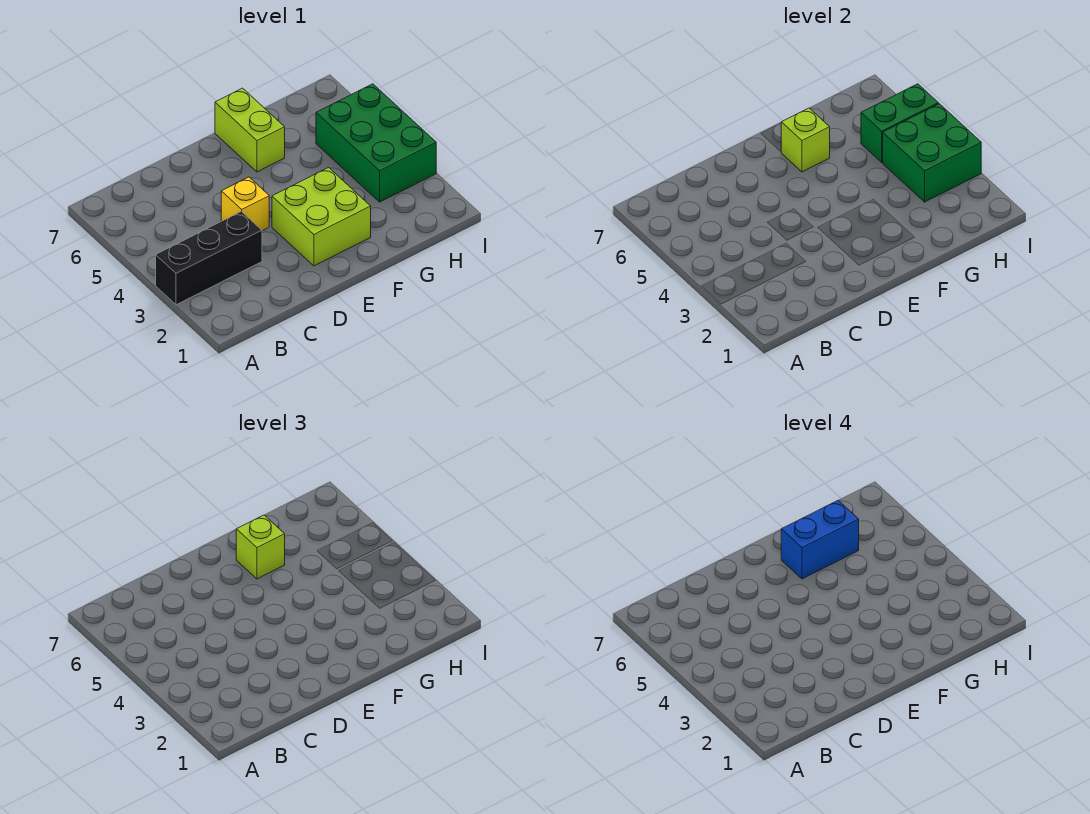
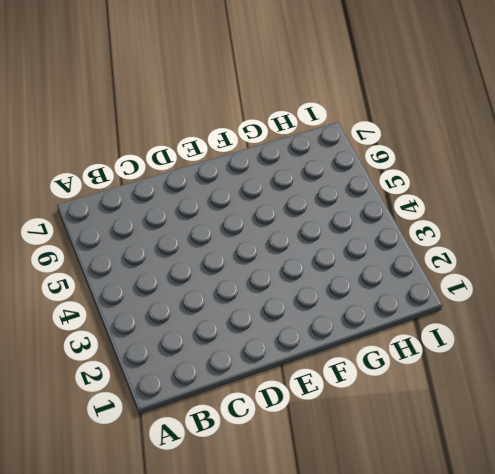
none -> black brick A3:C3 level 1
none -> yellow brick D4 level 1

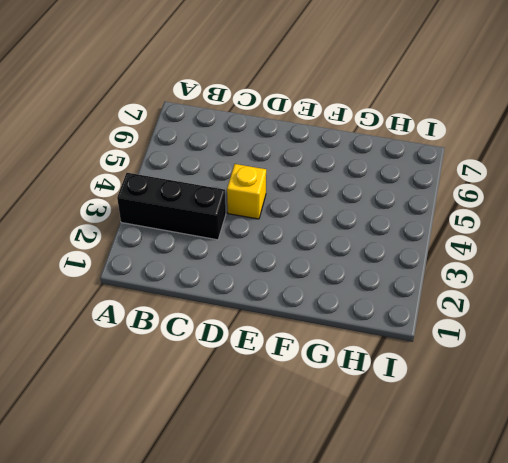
none -> lime brick E2:F3 level 1
none -> lime brick F6:F7 level 1

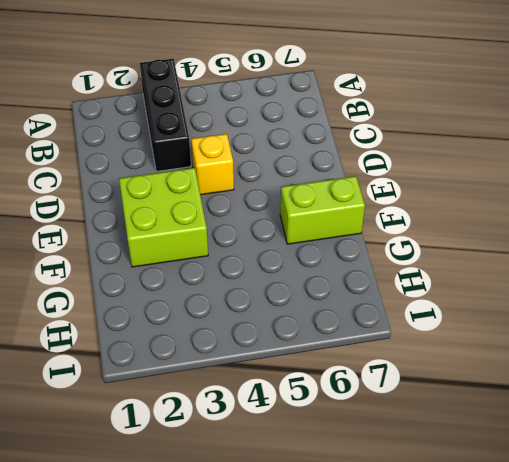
none -> green brick H3:I5 level 1
none -> lime brick F6 level 2

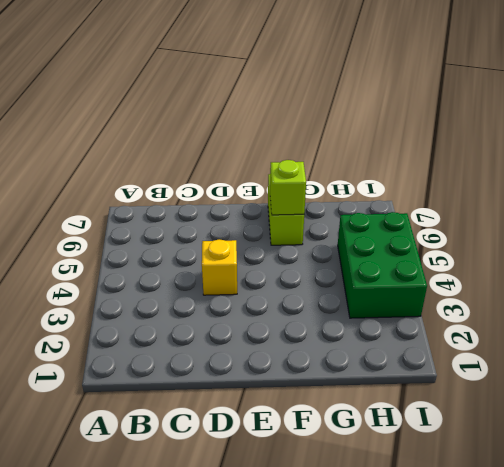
none -> black brick A3:C3 level 1
none -> lime brick E2:F3 level 1

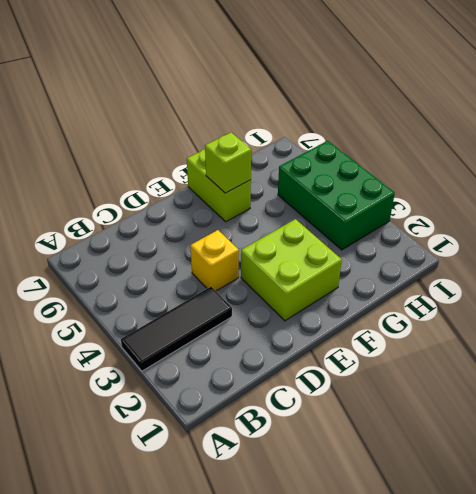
black tile A3:C3 level 1 -> black brick A3:C3 level 1
none -> green brick H3:I4 level 2
none -> green brick H5:I5 level 2

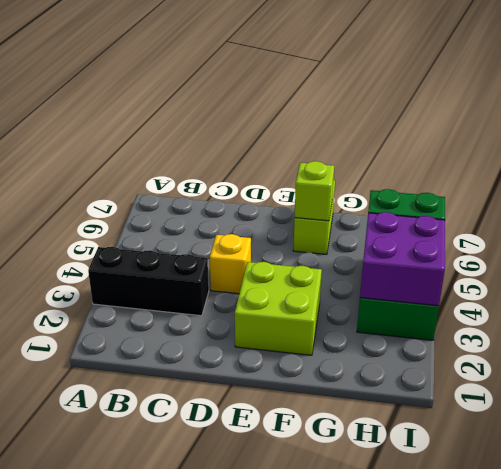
purple brick H3:I4 level 2 -> green brick H3:I4 level 2
none -> lime brick F6 level 3
none -> blue brick F6:G6 level 4

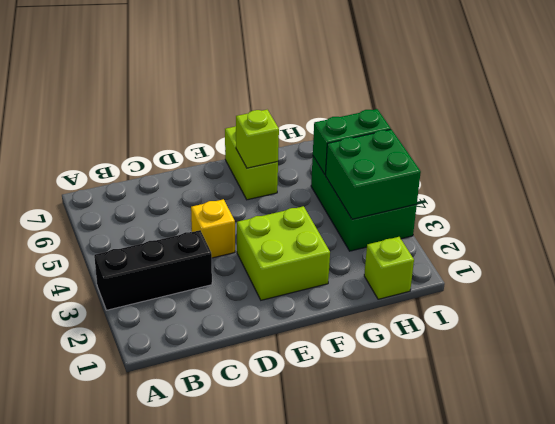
lime brick H1 level 1 -> lime brick F6 level 3
none -> blue brick F6:G6 level 4

